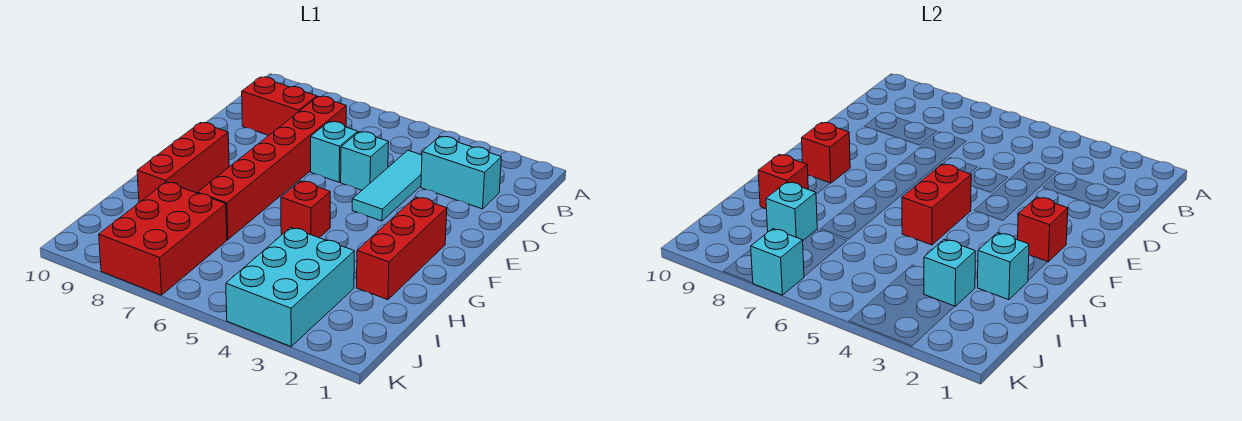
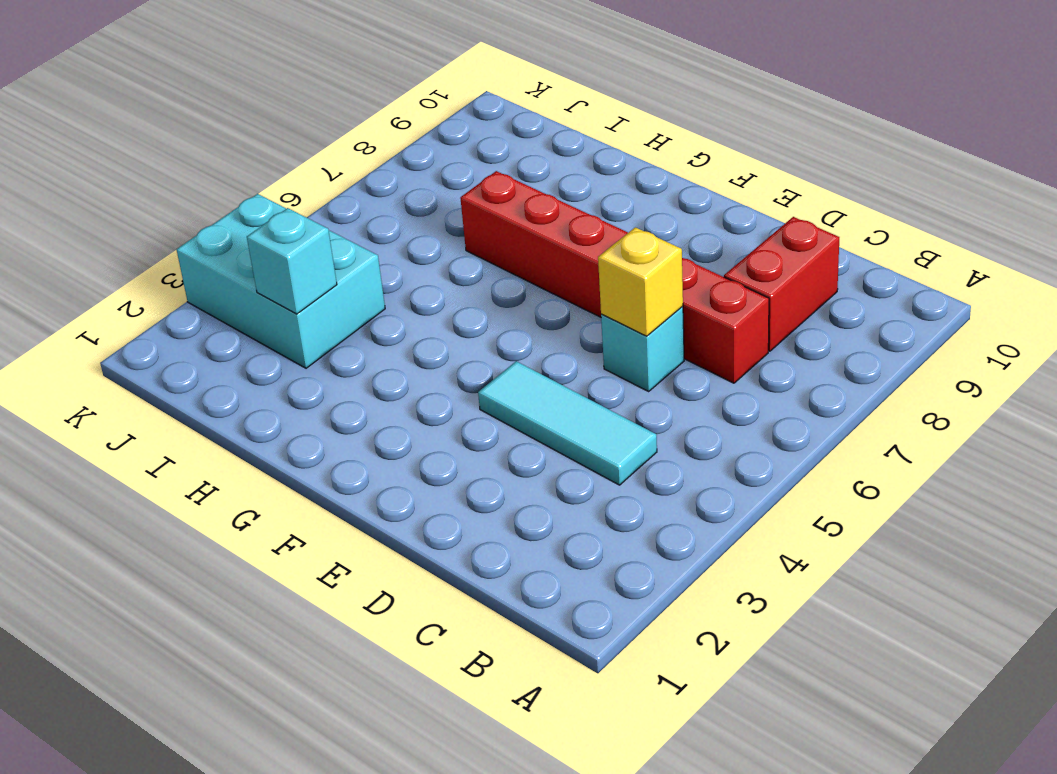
yellow brick D6 level 2 -> none
none -> cyan brick C2:C3 level 1
none -> cyan brick D5 level 1
none -> red brick F2:H2 level 1

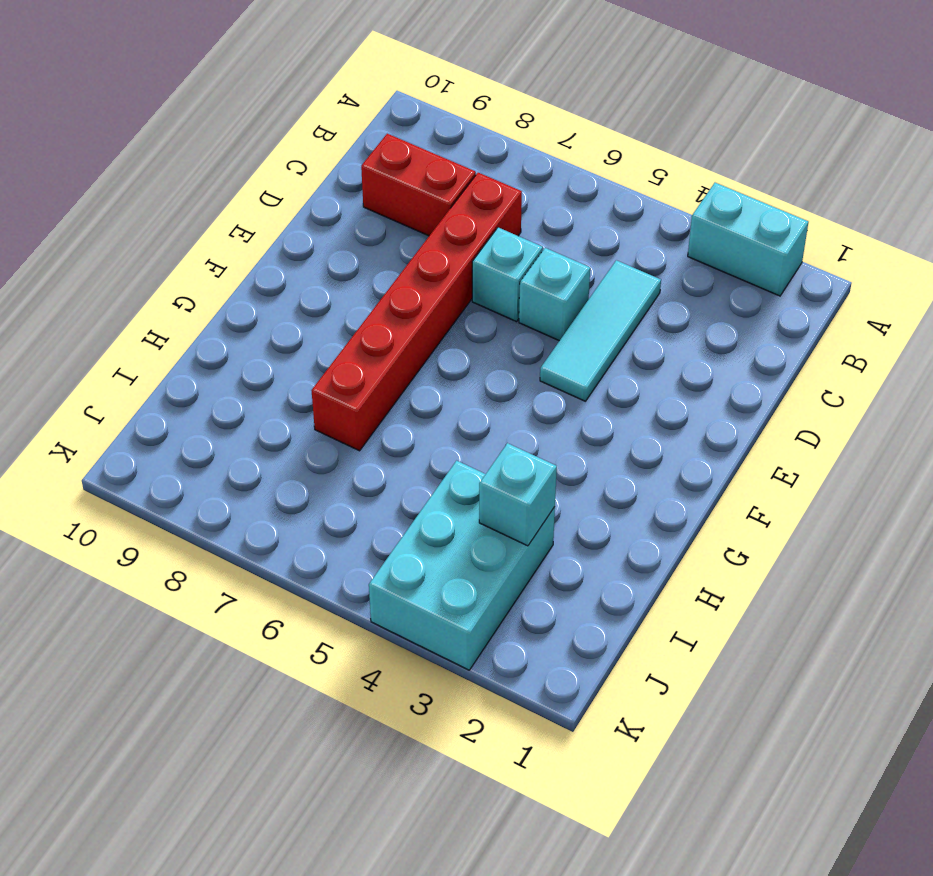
cyan brick A2:A3 level 1 -> cyan brick C2:C3 level 1
none -> red brick F2:H2 level 1
none -> red brick F9:H9 level 1
none -> red brick G5 level 1

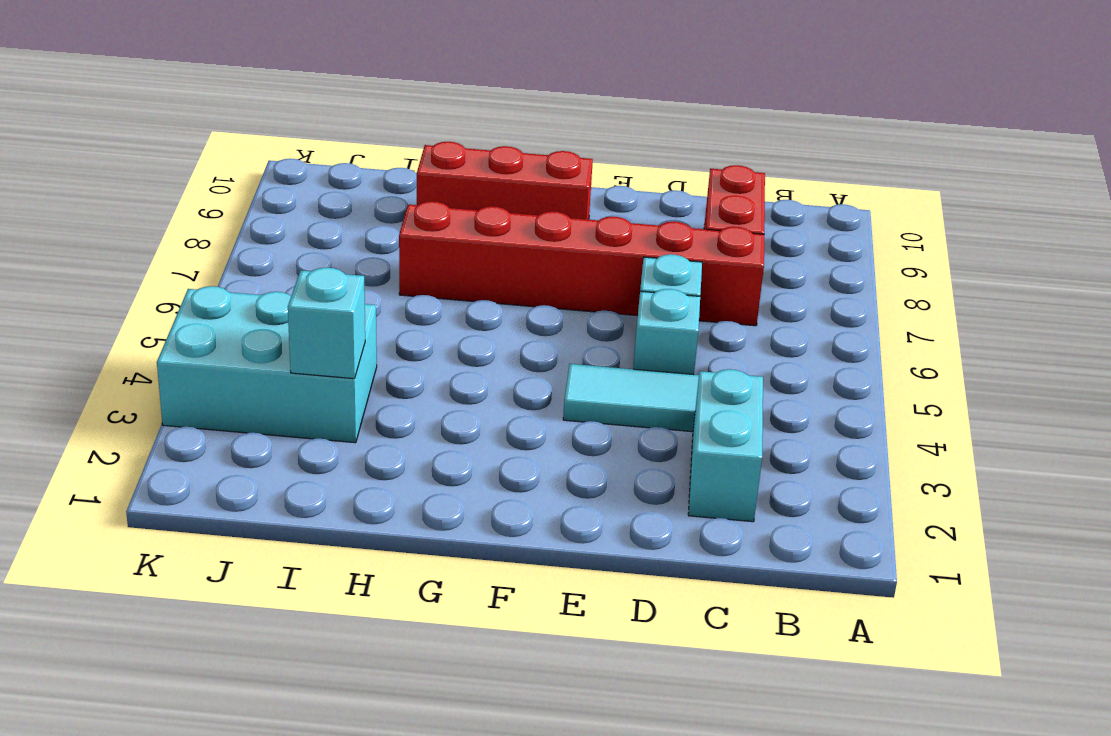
none -> red brick F2:H2 level 1
none -> red brick G5 level 1
none -> red brick I7:K8 level 1

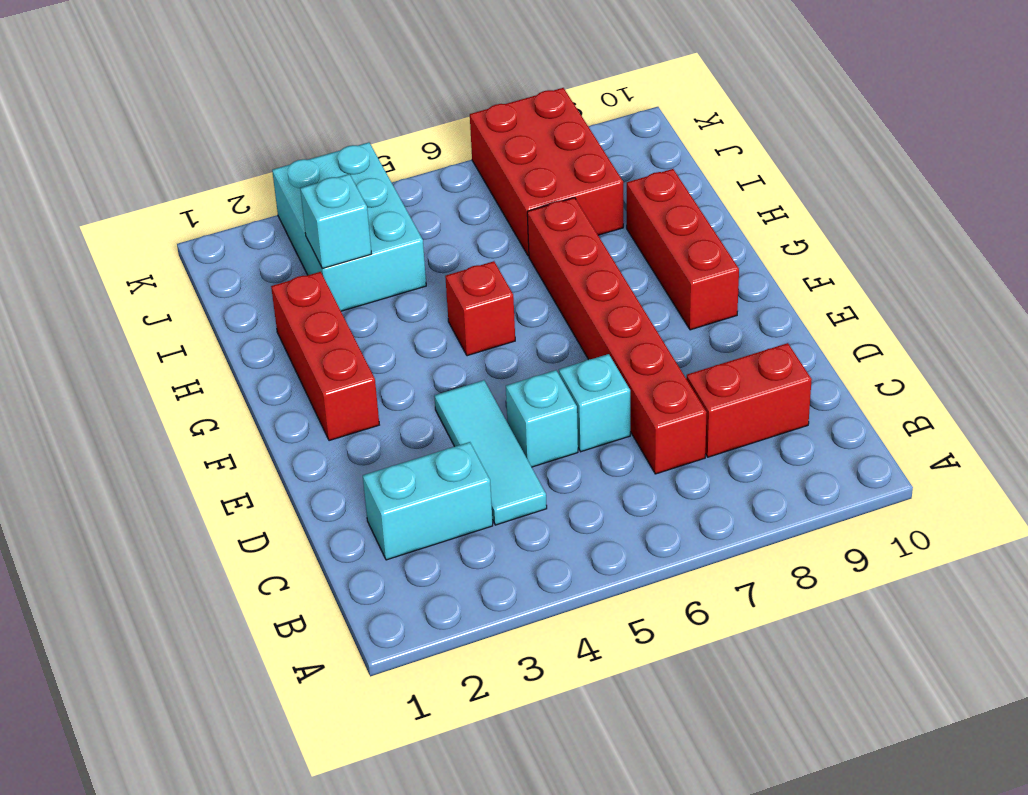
none -> red brick F2 level 2
none -> red brick F5:G5 level 2
none -> red brick F9 level 2

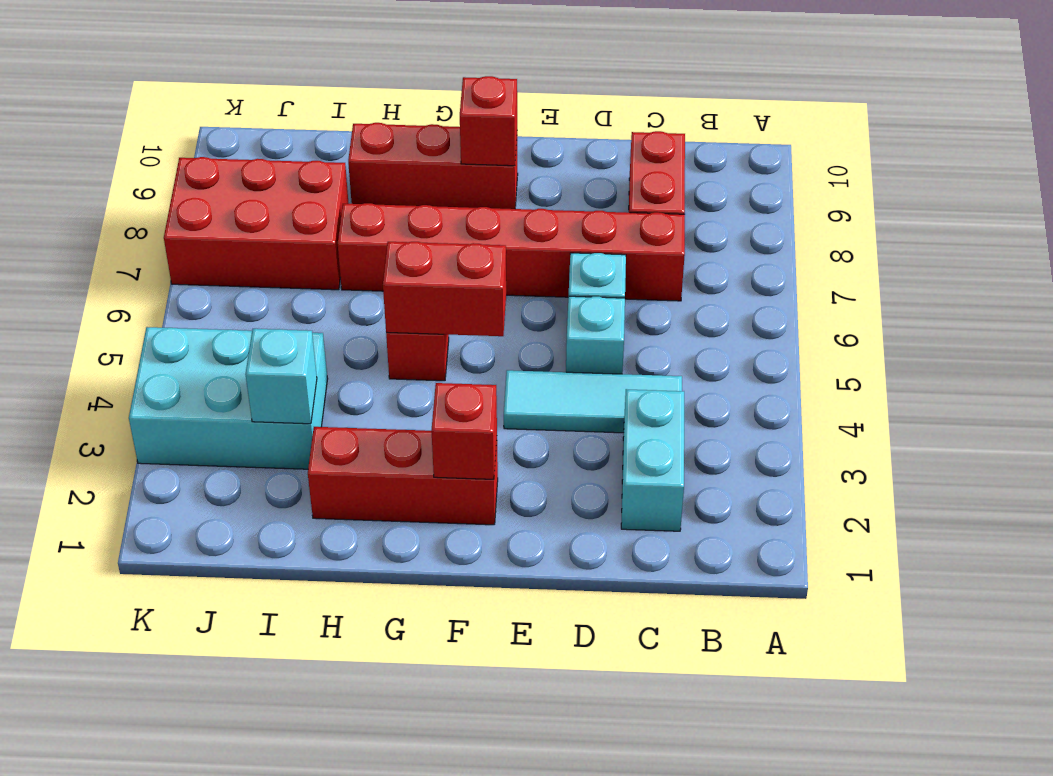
none -> cyan brick H2 level 2
none -> red brick H9 level 2
none -> cyan brick I8 level 2

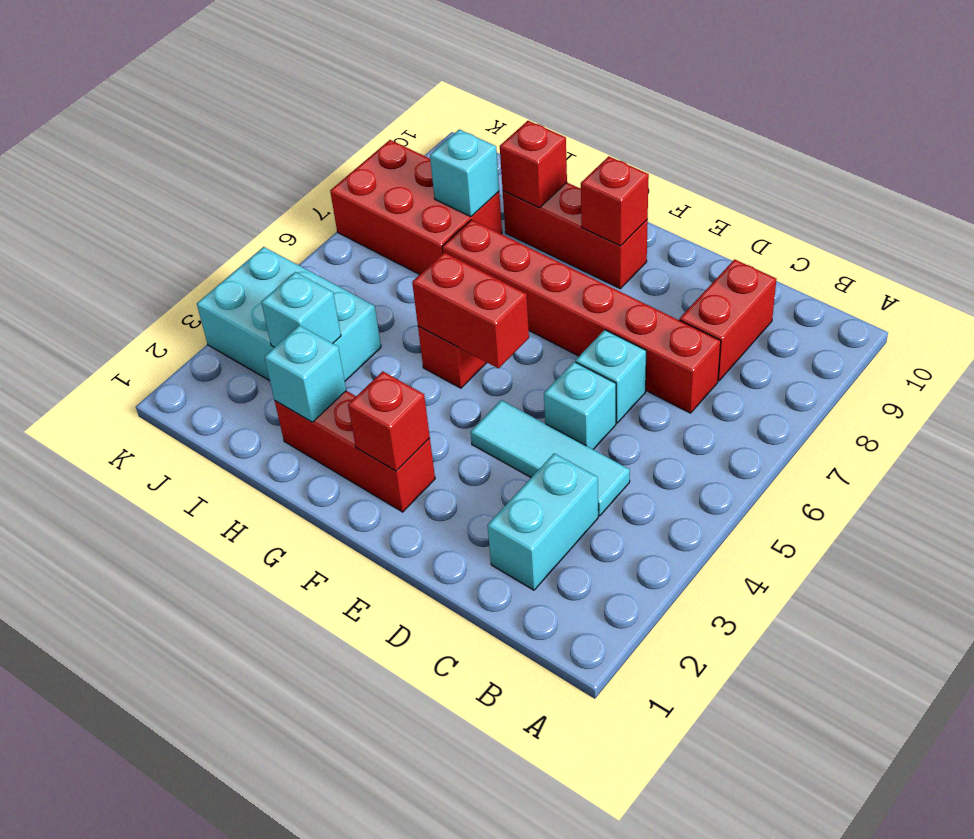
none -> cyan brick K7 level 2

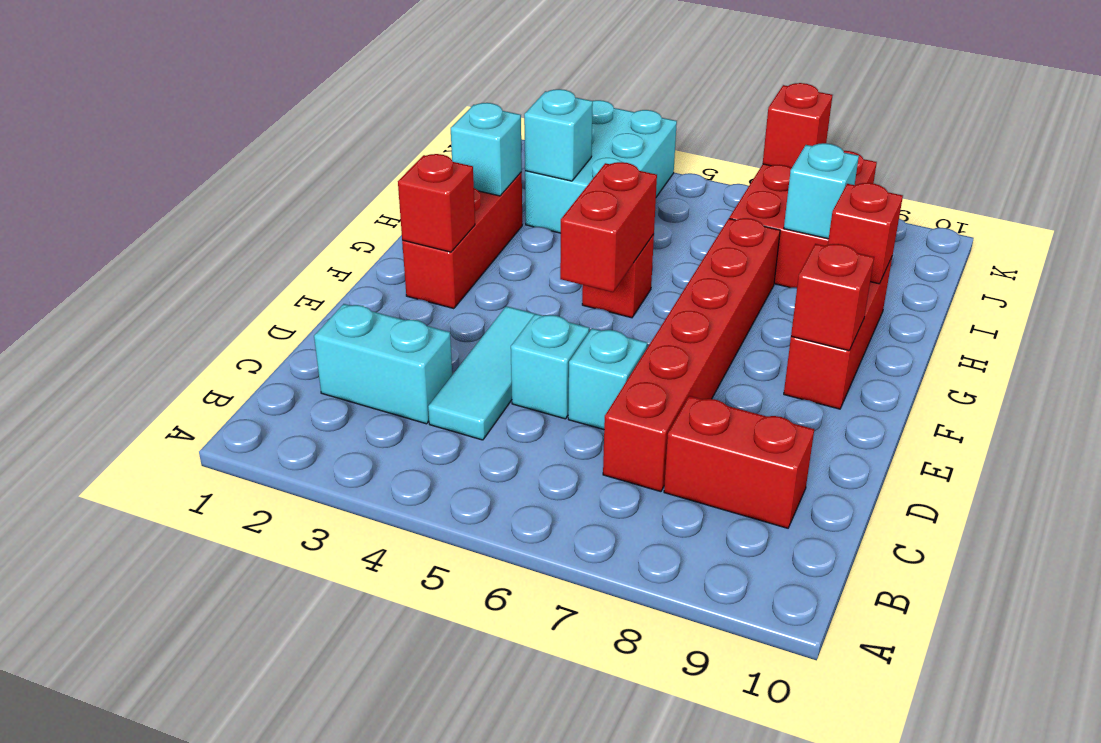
red brick K7 level 2 -> cyan brick K7 level 2

